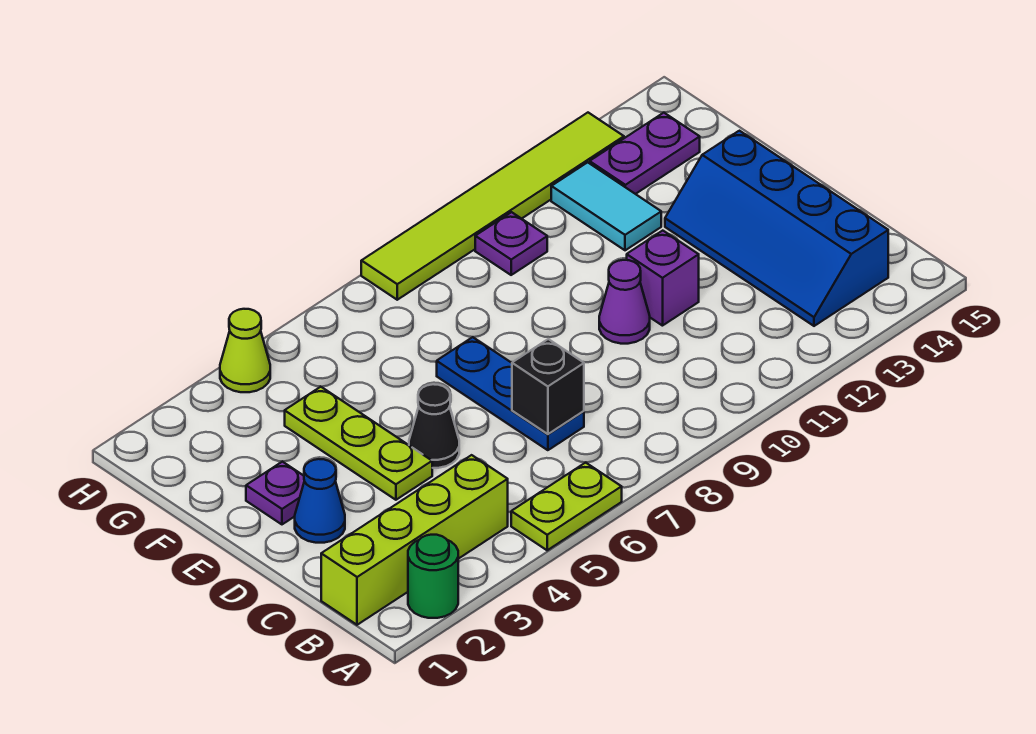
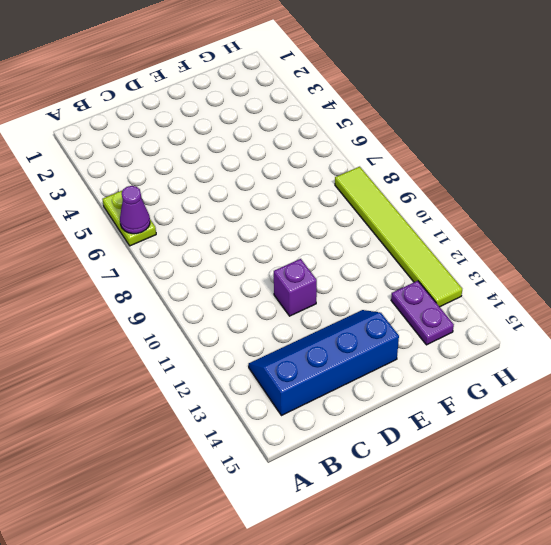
purple cone A6 level 2 -> purple cone D10 level 1
none -> green round brick A2 level 1
none -> lime brick B1:B4 level 1
none -> blue plate C7:E7 level 1

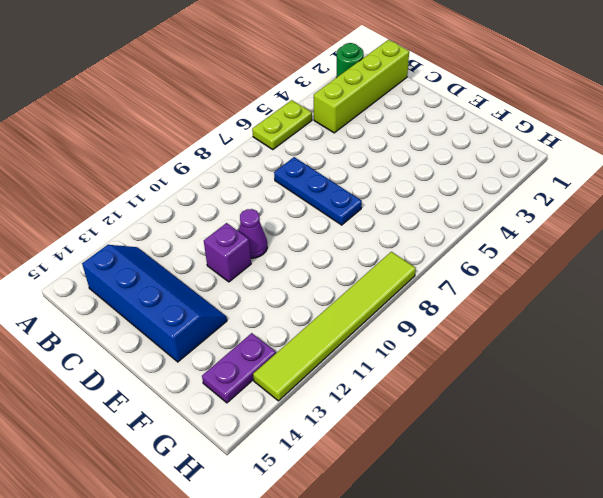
none -> blue cone D2 level 1
none -> lime plate D4:F4 level 1
none -> black cone D5 level 1

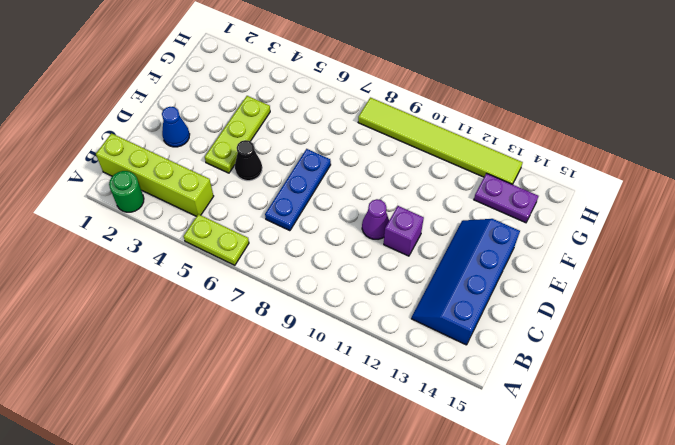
none -> purple plate E2 level 1
none -> cyan tile F12:G12 level 1
none -> purple plate G10 level 1

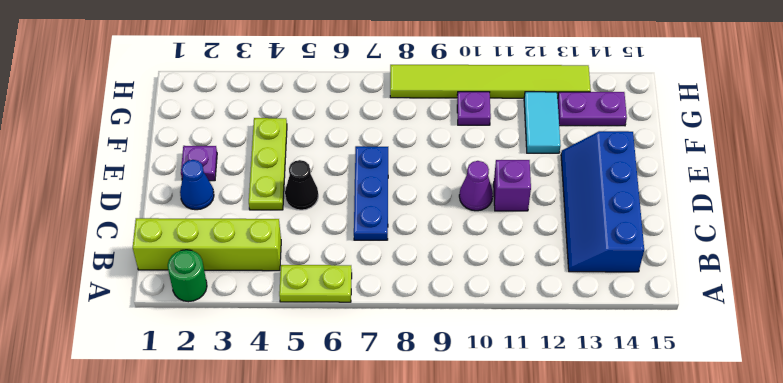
none -> lime cone H4 level 1
none -> black brick C7 level 2

